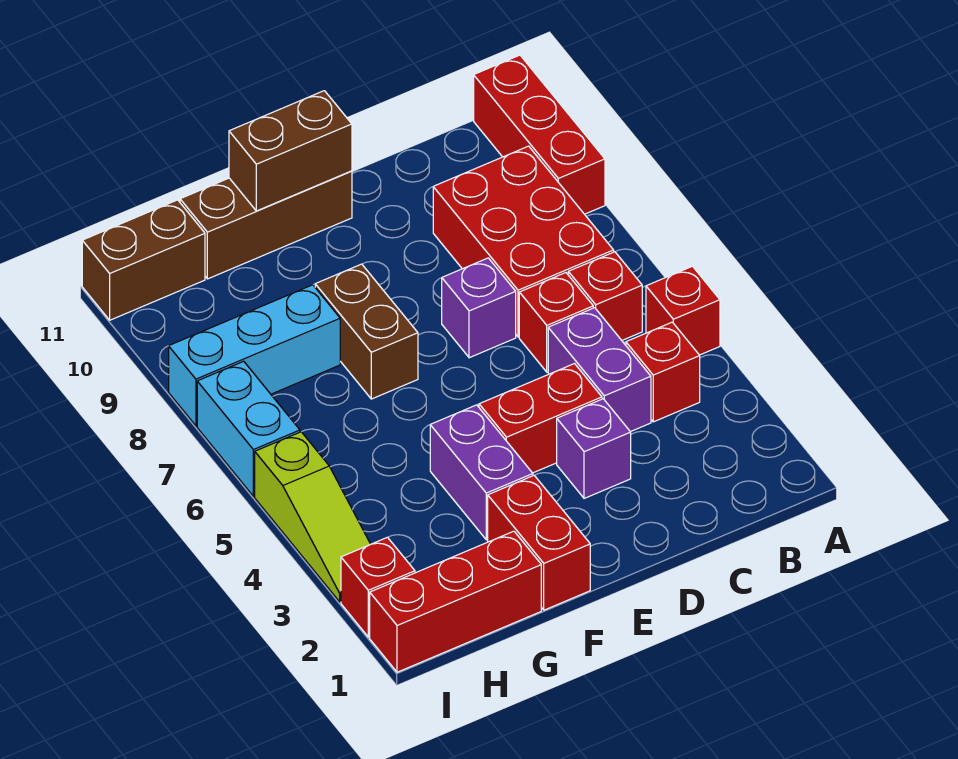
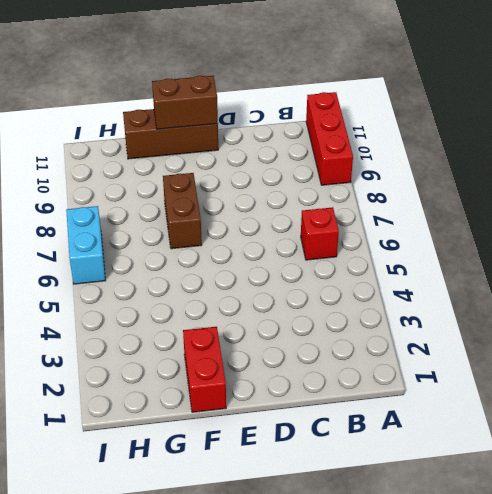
none -> red brick A5 level 1
none -> red brick B4 level 1
none -> red brick B7:C9 level 1

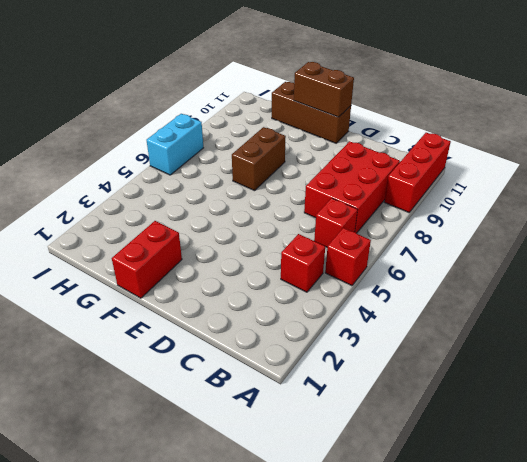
none -> purple brick C4:C5 level 1
none -> red brick C6 level 1
none -> purple brick D3 level 1

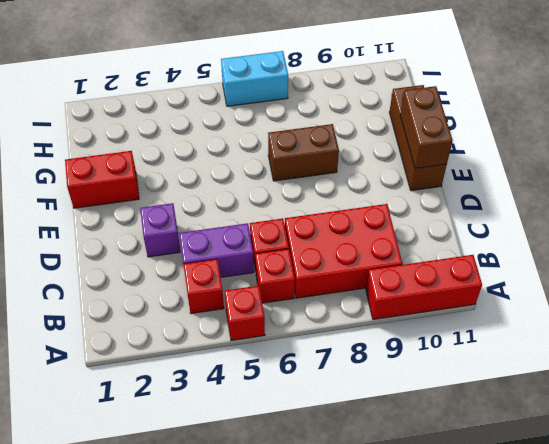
none -> red brick D4:E4 level 1
none -> purple brick D7 level 1
none -> purple brick F3:F4 level 1

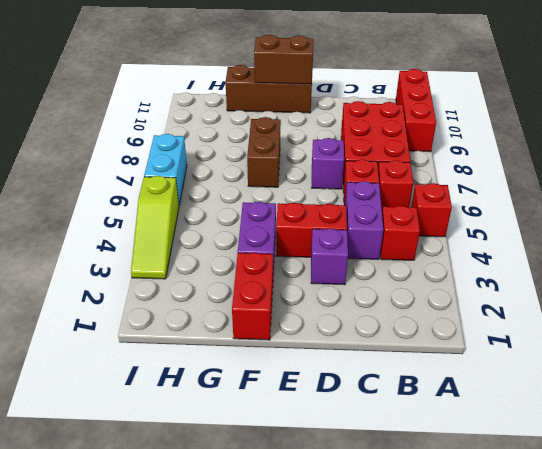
none -> red brick G1:I1 level 1
none -> cyan brick G8:I8 level 1
none -> brown brick H11:I11 level 1

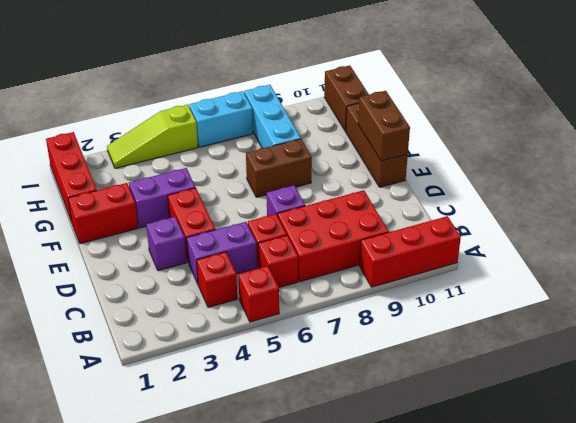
none -> red brick I2 level 1

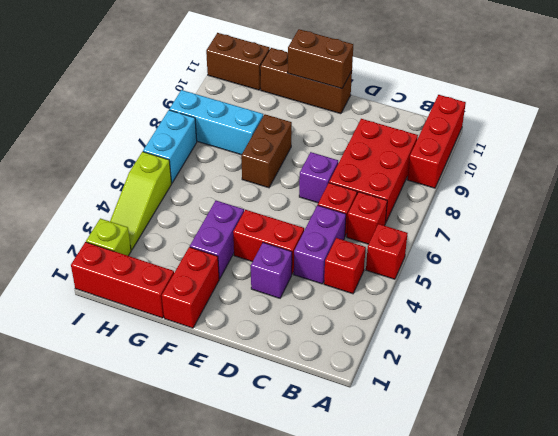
lime brick I2 level 1 -> red brick I2 level 1

